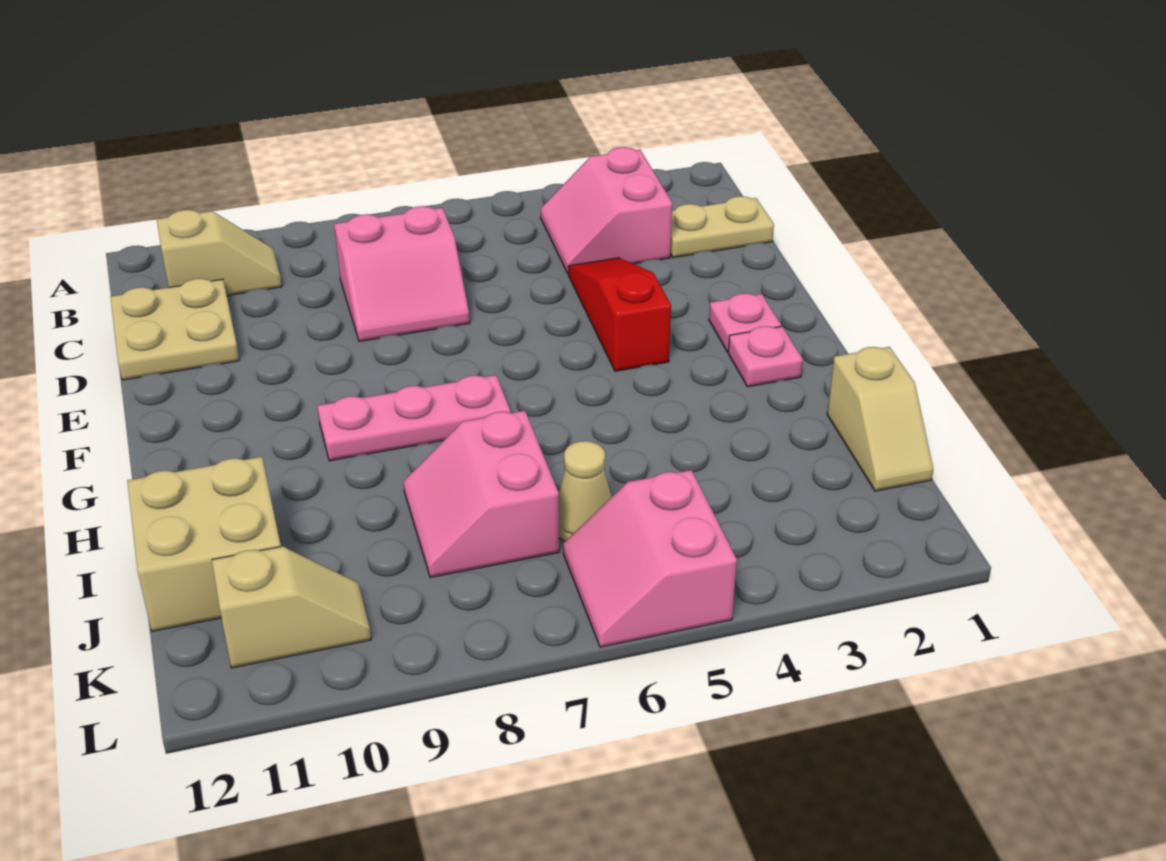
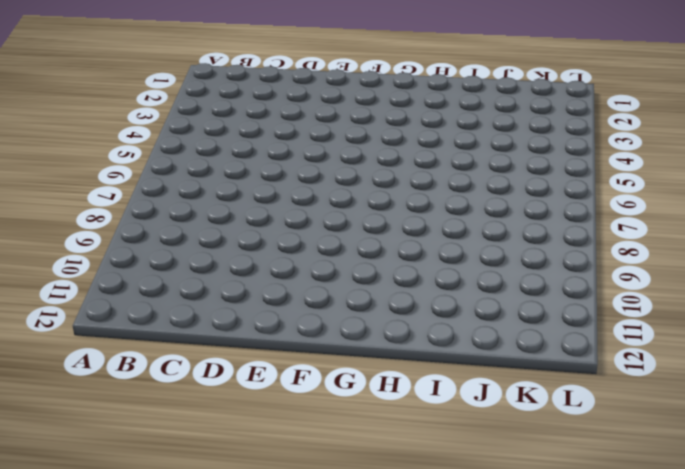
none -> pink slope B3:C4 level 1 top 3
none -> tan slope B10:B11 level 1 top 11
none -> tan plate C1:C2 level 1

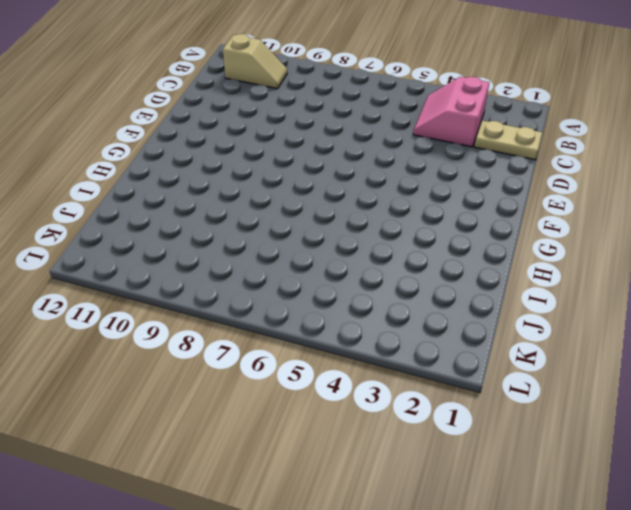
none -> pink slope C7:D8 level 1 top C
none -> tan plate C11:D12 level 1
none -> red slope D4:F4 level 1 top F

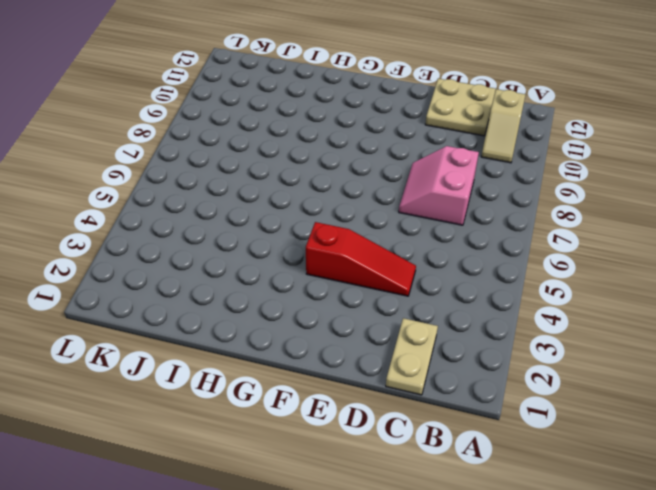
none -> pink slope B3:C4 level 1 top 3
none -> pink plate F2 level 1
none -> pink plate G2 level 1

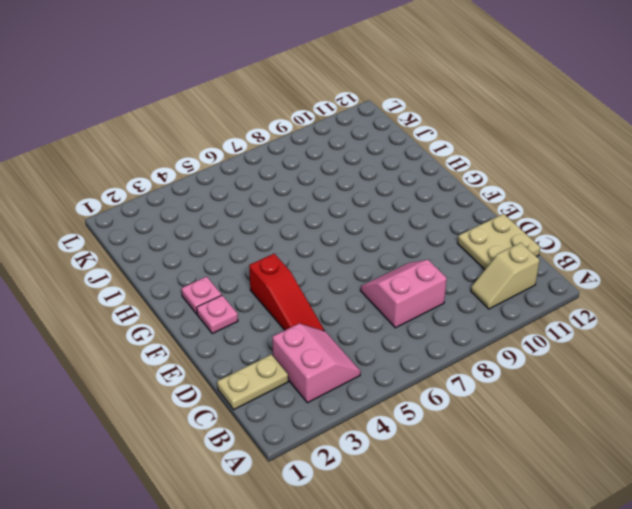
none -> pink plate G7:G9 level 1
none -> tan slope I1:J1 level 1 top I
none -> pink slope I7:J8 level 1 top 7

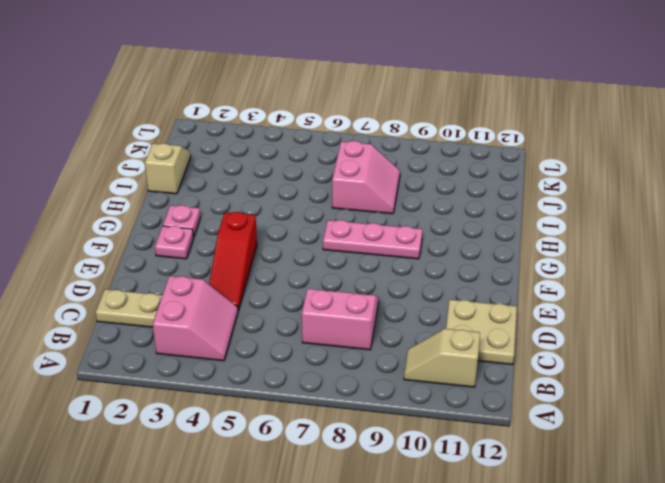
none -> tan brick I11:J12 level 1
none -> tan cone J6 level 1
none -> pink slope K5:L6 level 1 top 5

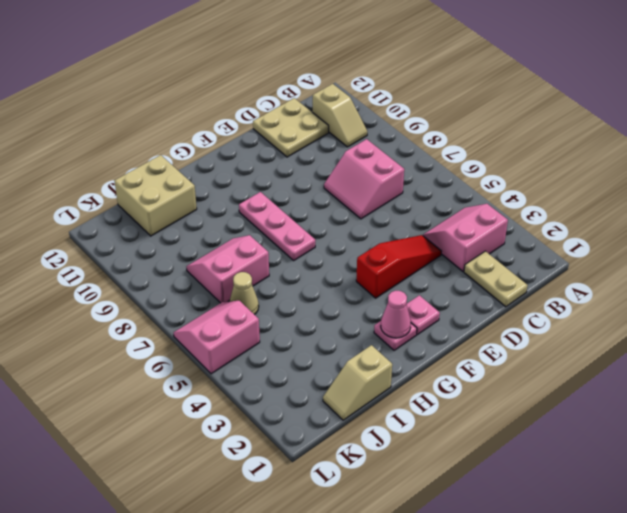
pink cone G2 level 2 -> none
none -> tan slope K10:K11 level 1 top 11

